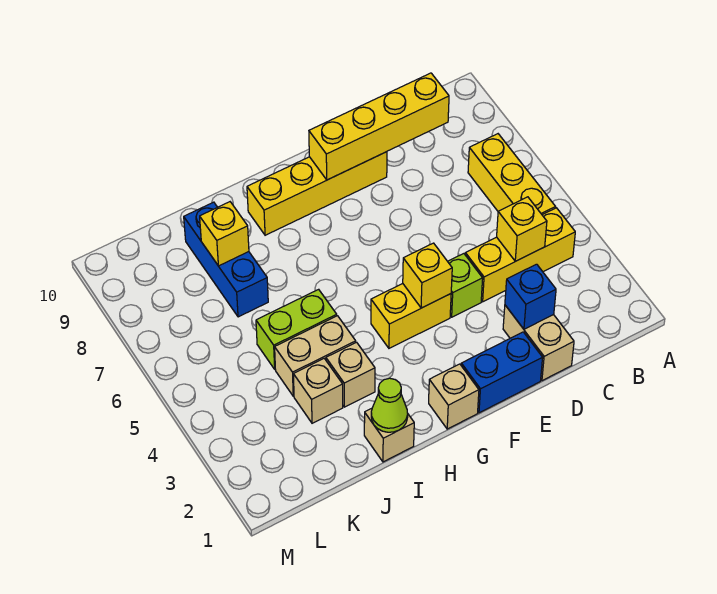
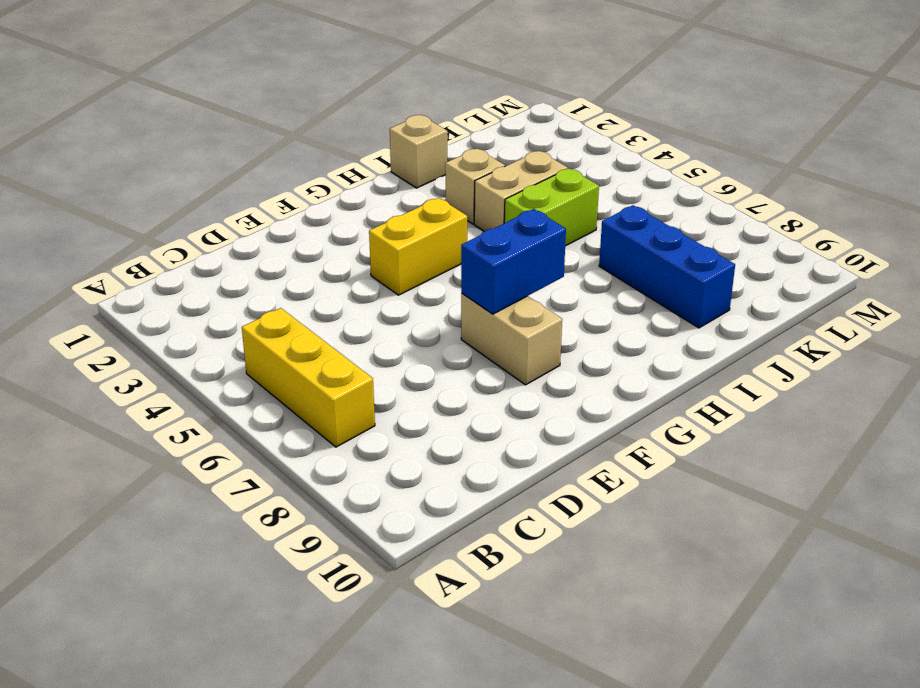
tan brick F7:F8 level 1 -> tan brick D1:D2 level 1
blue brick F7:G7 level 2 -> blue brick E1:F1 level 1
none -> yellow brick B4:D4 level 1
none -> lime brick E4 level 1
none -> yellow brick E9:H9 level 1

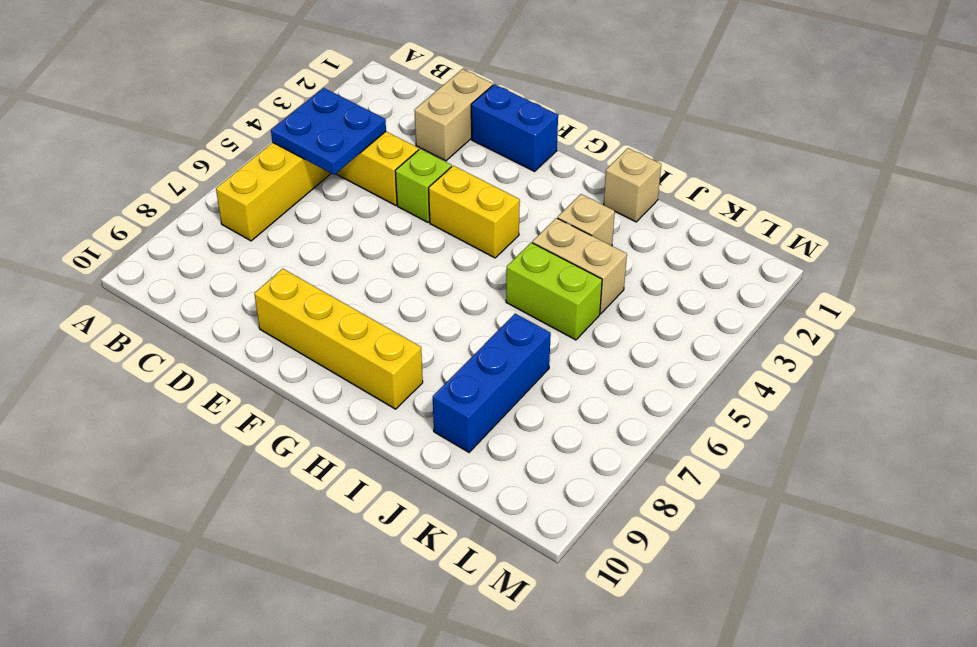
blue plate B4:C5 level 2 -> yellow brick C4 level 2
none -> tan brick G1 level 1
none -> tan brick J3 level 1
none -> yellow brick C9:F9 level 2

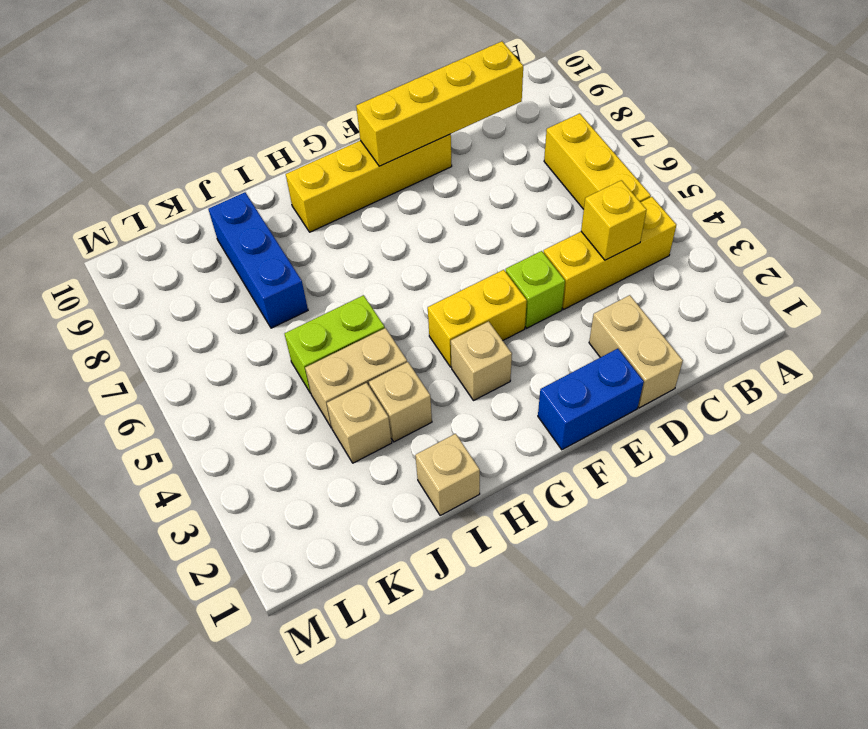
tan brick G3 level 1 -> tan brick G1 level 1
none -> blue brick D2 level 2
none -> yellow brick F4 level 2
none -> lime cone I1 level 2

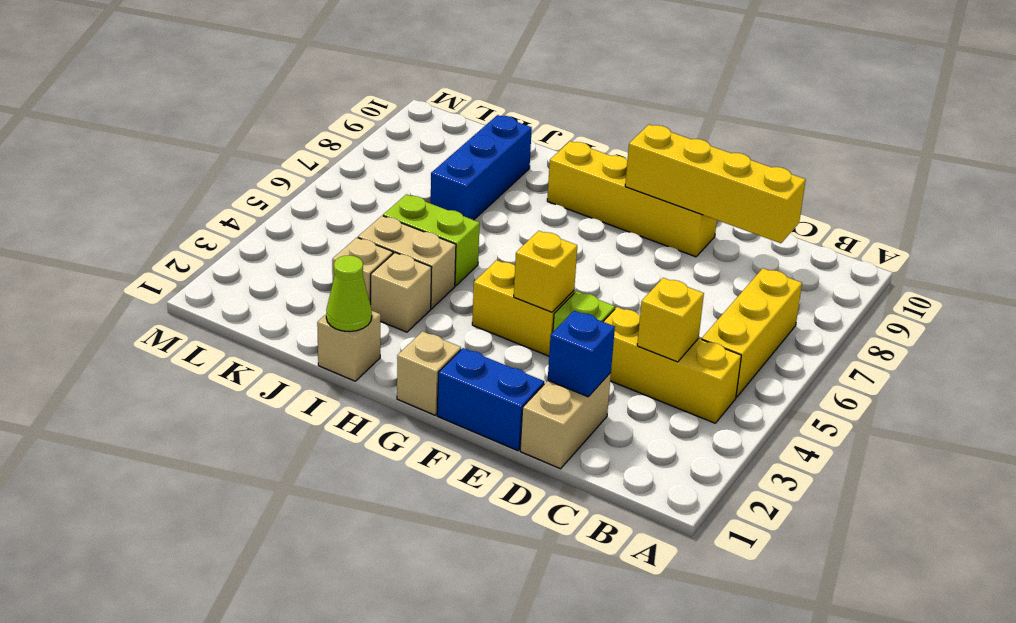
none -> yellow brick J8 level 2

